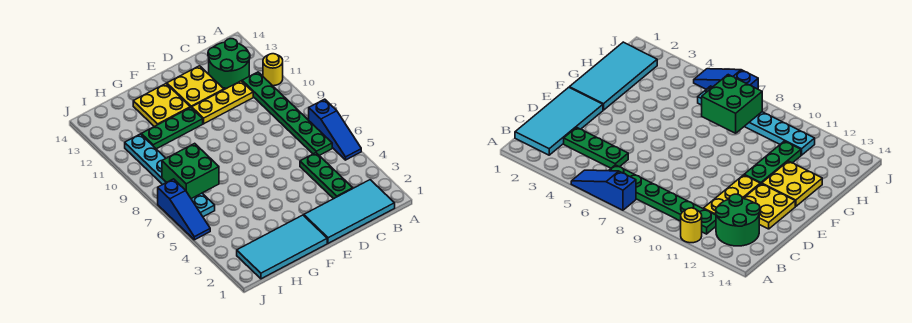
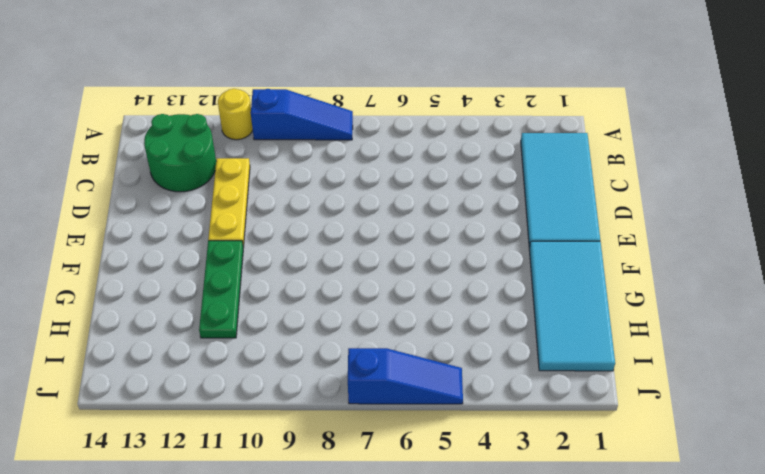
blue slope A8:A10 level 1 top 10 -> blue slope A5:A7 level 1 top 7
none -> green plate B6:B11 level 1
none -> green plate C3:C5 level 1
none -> yellow plate D12:E13 level 1

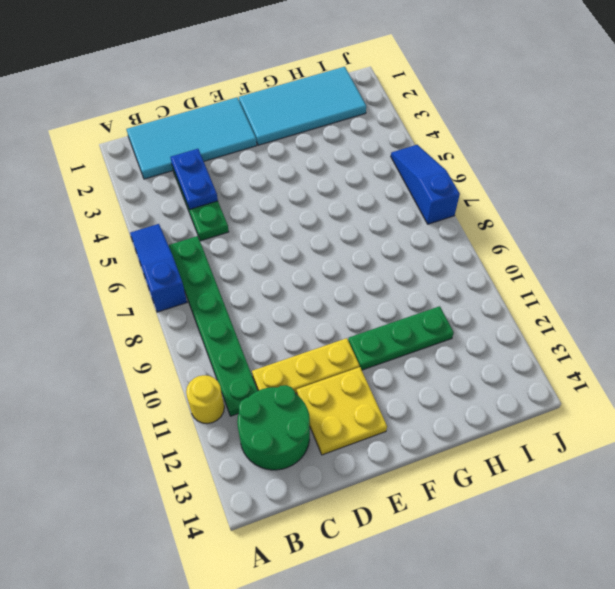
blue plate C3:C4 level 2 -> none
none -> yellow plate F12:G13 level 1
none -> cyan plate I6:I11 level 1
none -> green brick H7:I8 level 2

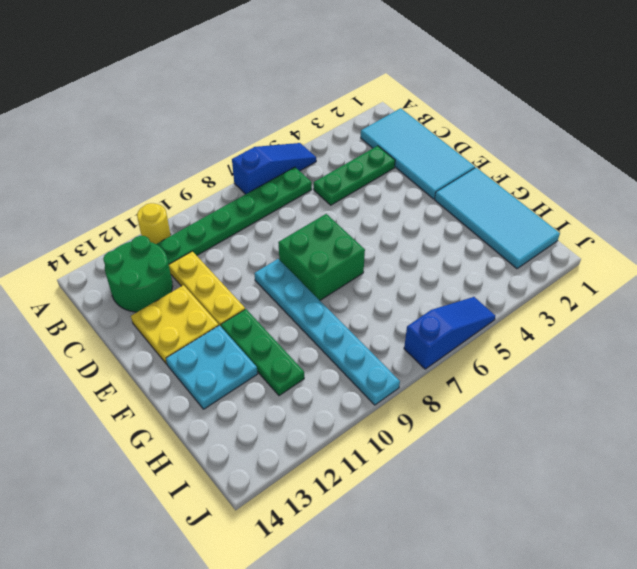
green brick E7:F8 level 1 -> green brick H7:I8 level 2
cyan plate E9:J9 level 1 -> cyan plate I6:I11 level 1
cyan plate F12:G13 level 1 -> yellow plate F12:G13 level 1

